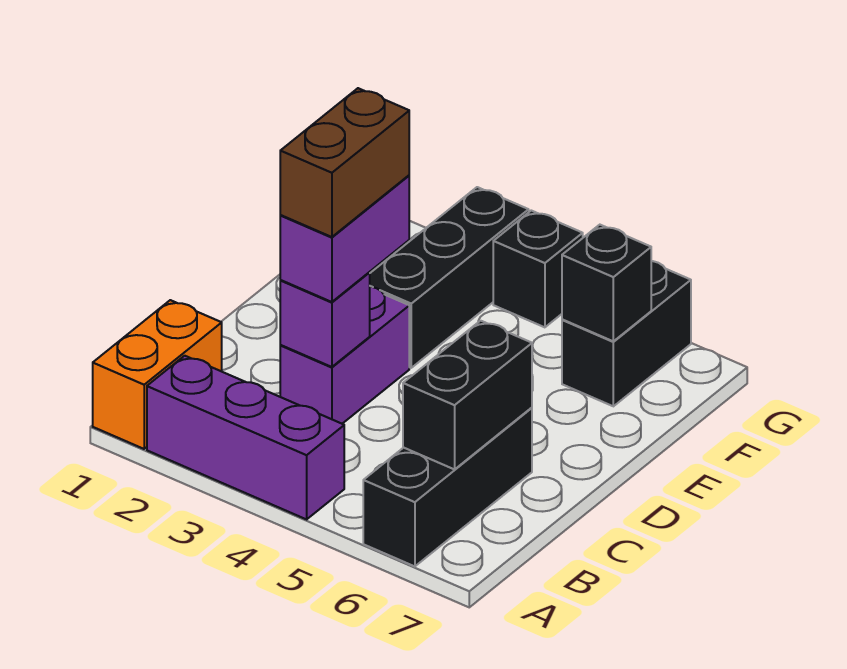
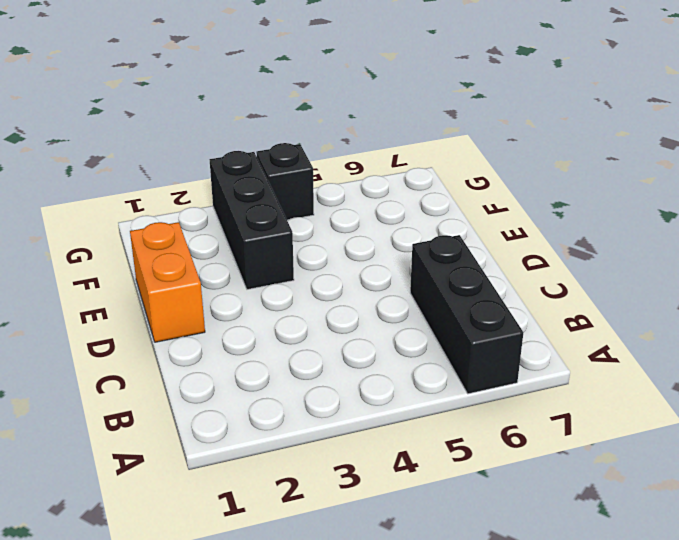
orange brick D1:E1 level 1 -> orange brick A1:B1 level 1
none -> purple brick A2:A4 level 1
none -> purple brick C3:D3 level 1
none -> black brick F6:G6 level 1

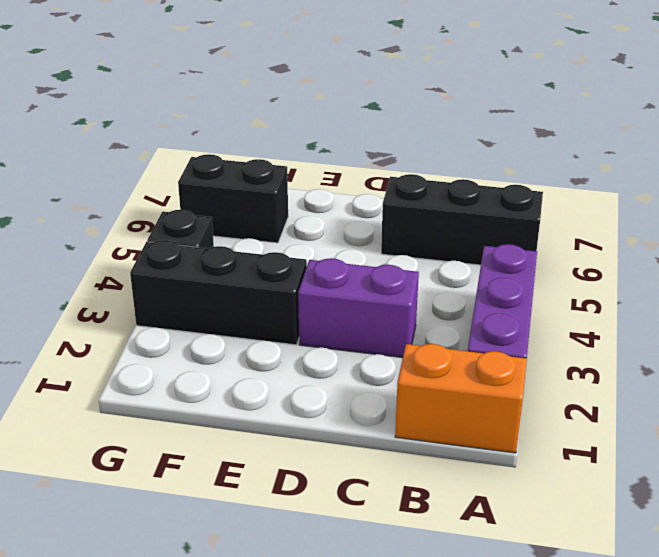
none -> black brick B6:C6 level 2
none -> purple brick C3 level 2
none -> black brick F6 level 2

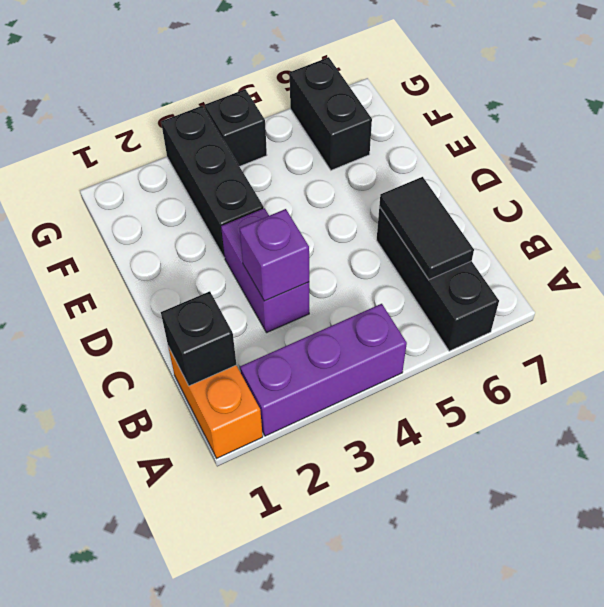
black brick B1 level 2 -> black brick F6 level 2
black tile B6:C6 level 2 -> black brick B6:C6 level 2
none -> purple brick C3:D3 level 3
none -> brown brick C3:D3 level 4

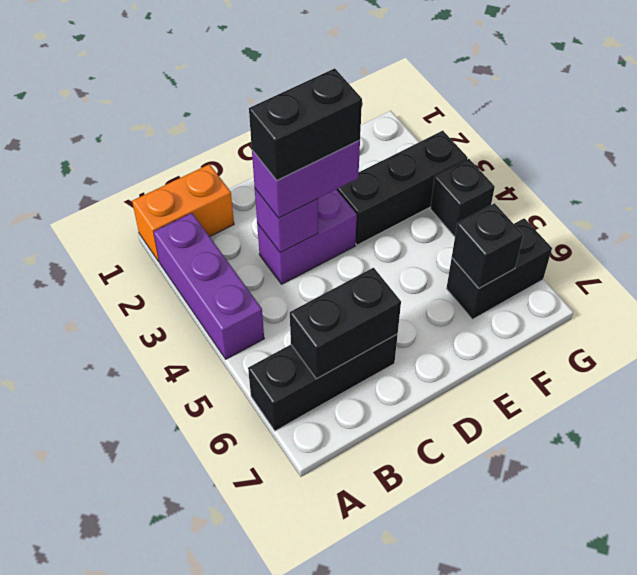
black brick C3:D3 level 4 -> brown brick C3:D3 level 4

